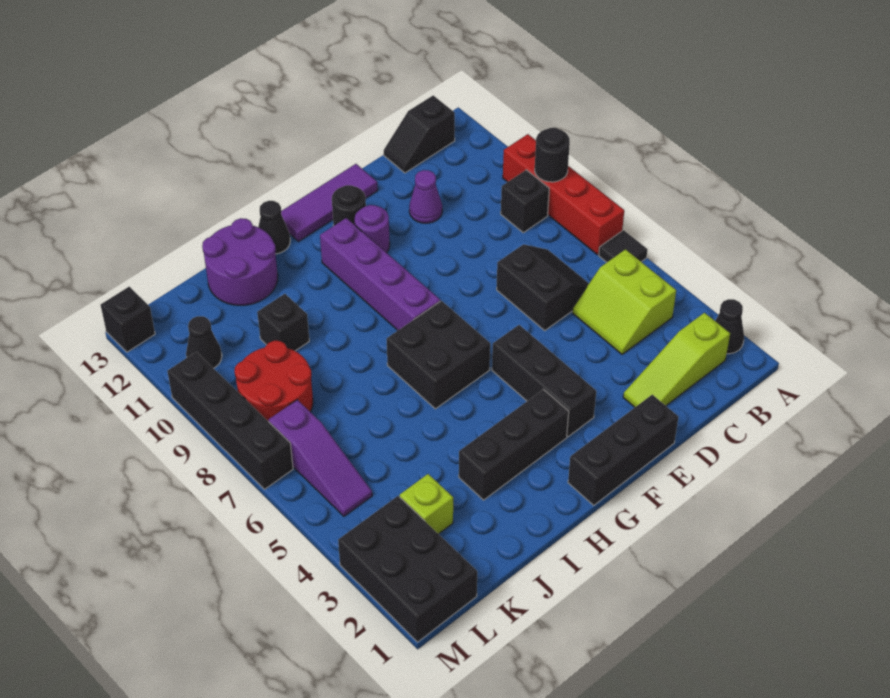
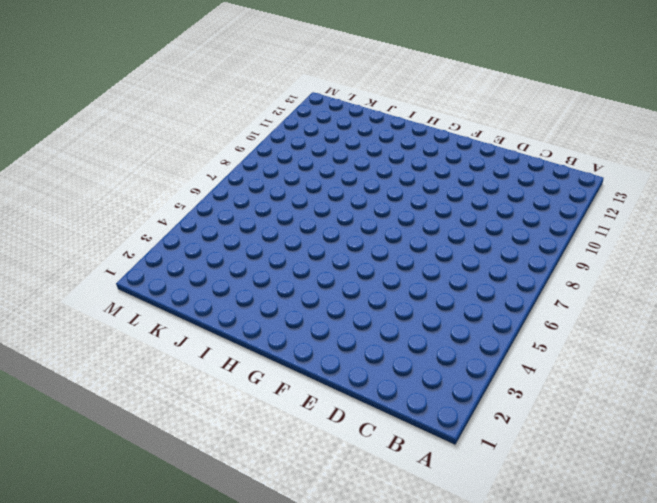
none -> black cone A2 level 1
none -> black tile A6 level 1
none -> red brick A7:A10 level 1

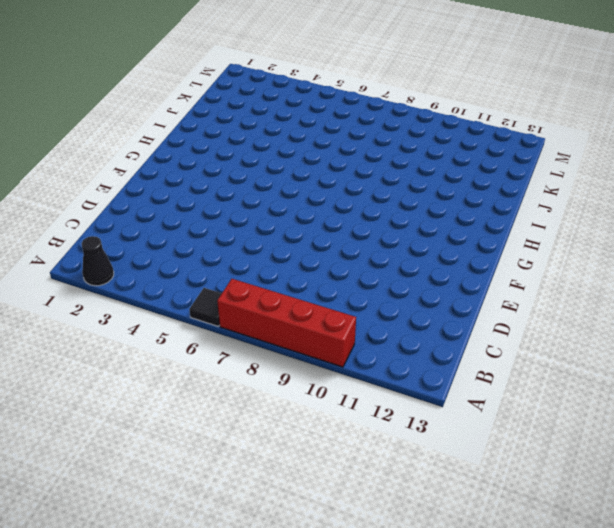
none -> lime slope B2:D2 level 1 top B
none -> lime slope B4:C5 level 1 top B
none -> black brick B9 level 1

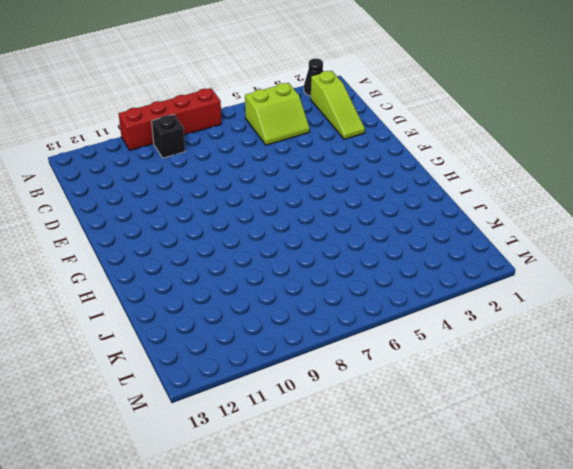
none -> black tile A6 level 1
none -> black slope B13:C13 level 1 top B
none -> black slope C6:D7 level 1 top D

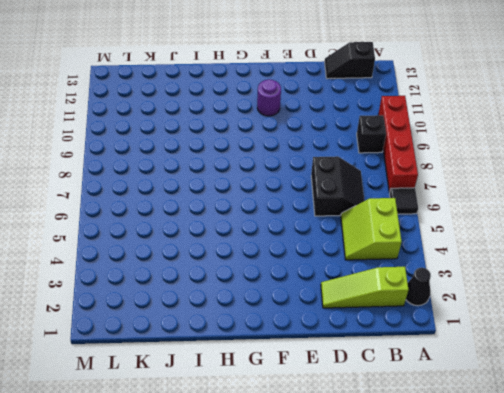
none -> purple cone D11 level 1
none -> black brick E1:G1 level 1
none -> purple tile E13:G13 level 1

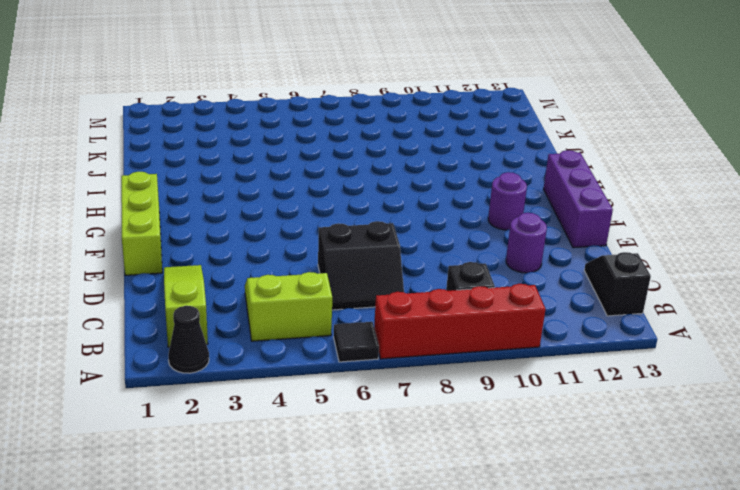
purple round brick D11 level 1 -> purple cone D11 level 1
lime brick E1:G1 level 1 -> black brick E1:G1 level 1
purple brick E13:G13 level 1 -> purple tile E13:G13 level 1
none -> black brick F3:F5 level 1
none -> black round brick F12 level 1
none -> black brick G3:I3 level 1

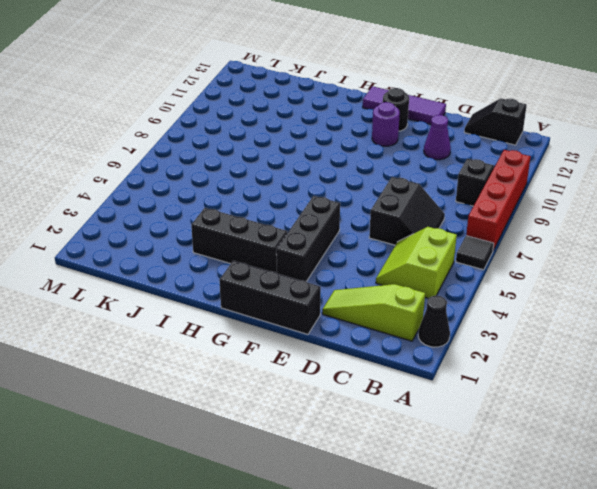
none -> black brick G6:H7 level 1
none -> purple brick G8:G11 level 1
none -> black cone H13 level 1

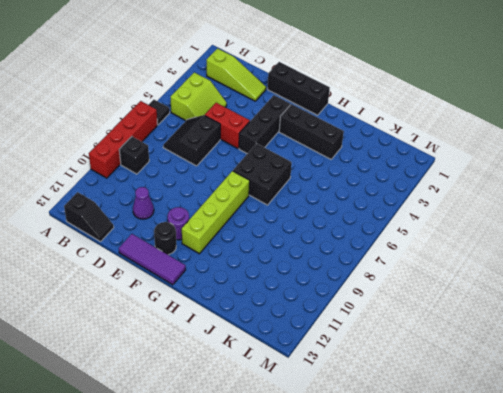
red brick D5:E5 level 1 -> none
lime brick G8:G11 level 1 -> purple brick G8:G11 level 1
none -> black cone A2 level 1
none -> black cone H13 level 1
none -> purple round brick I12:J13 level 1

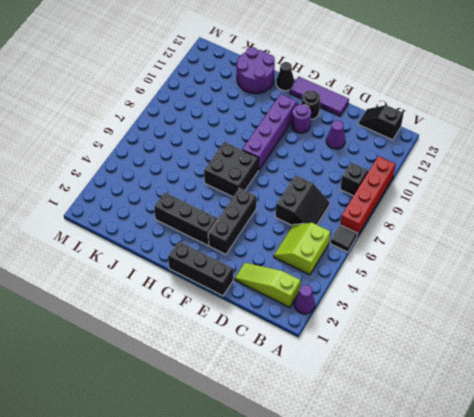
purple cone A2 level 1 -> black cone A2 level 1
none -> black brick J10 level 1
none -> lime brick K3 level 1
none -> red round brick K8:L9 level 1

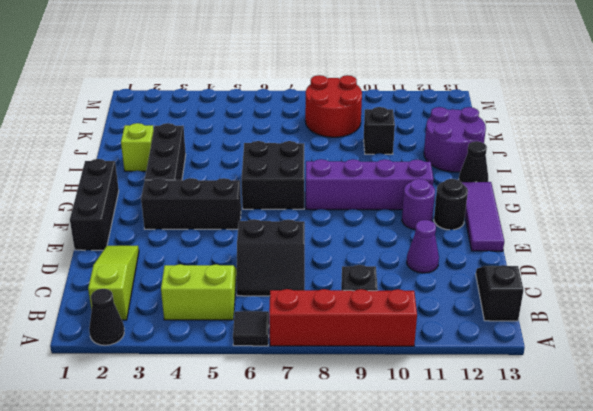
lime brick I2 level 1 -> lime brick K3 level 1
none -> black brick L1:M3 level 1
none -> purple slope L5:L7 level 1 top 7
none -> black cone L11 level 1

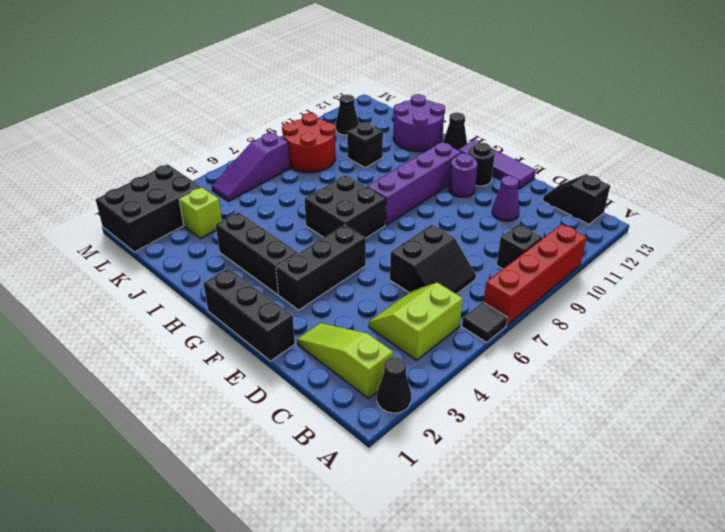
none -> black brick M7:M10 level 1
none -> black brick M13 level 1
none -> black round brick A9 level 2

